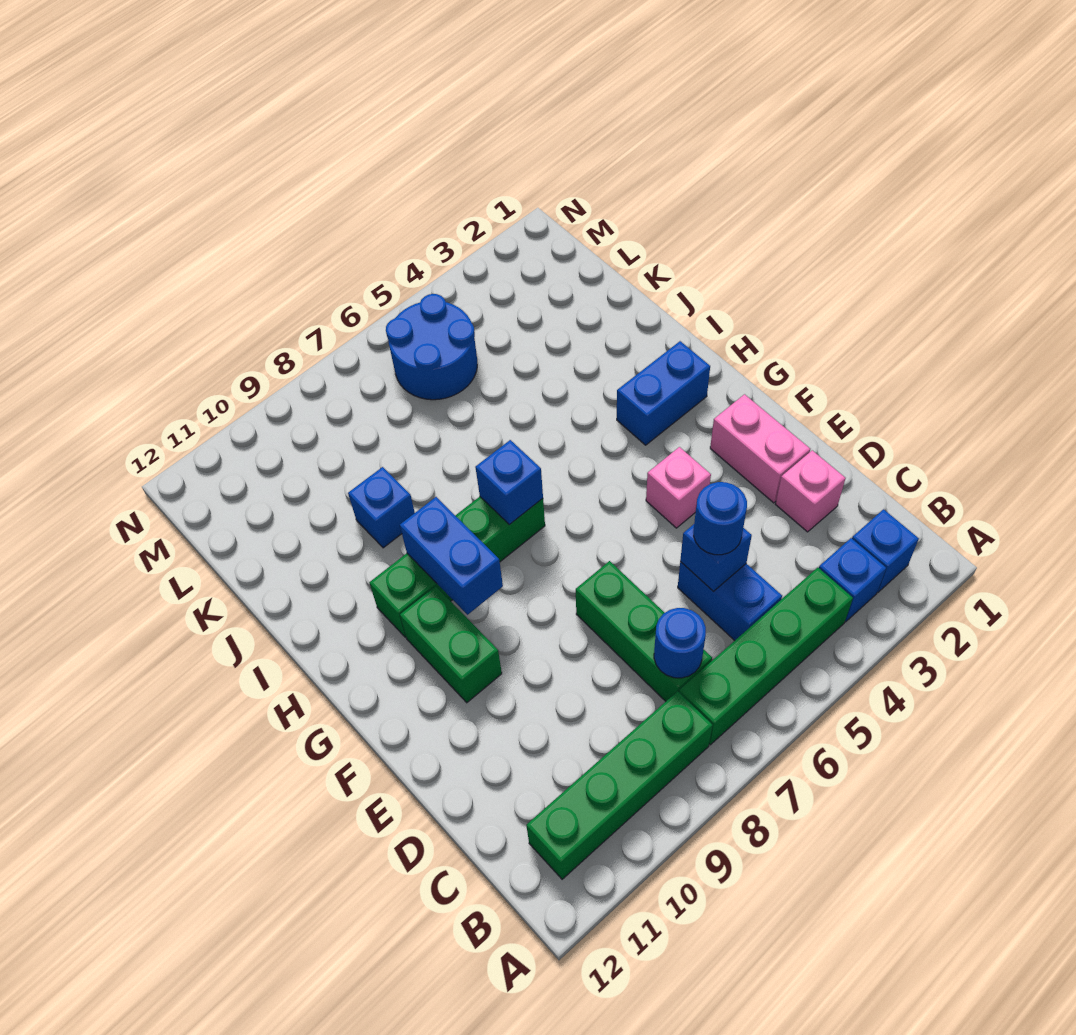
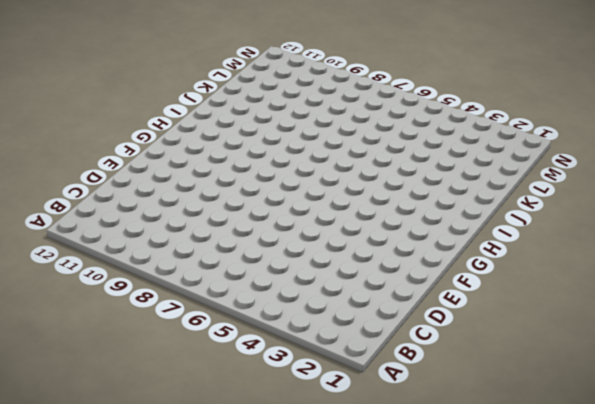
none -> blue brick B2 level 1
none -> blue brick B3 level 1
none -> green brick B4:B7 level 1

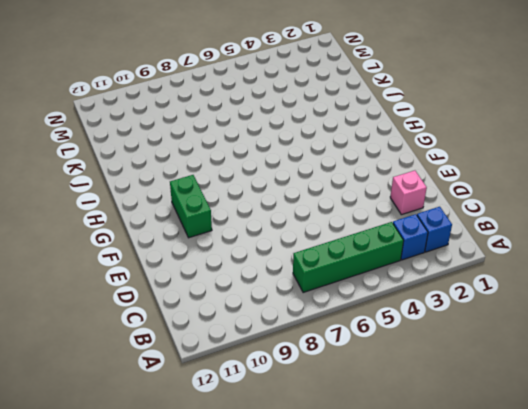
none -> green brick B8:B11 level 1
none -> blue brick C5:D5 level 1
none -> green brick C7:E7 level 1

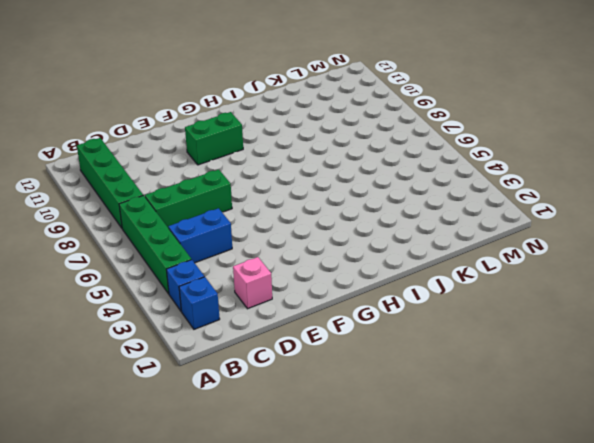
none -> pink brick E2:F2 level 1
none -> pink brick F4 level 1
none -> blue brick H2:H3 level 1

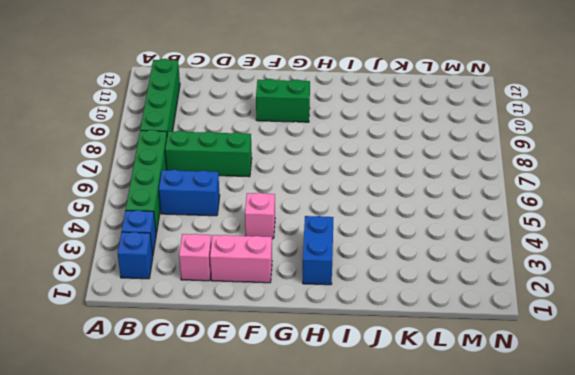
none -> green brick H7:H10 level 1
none -> blue brick J9 level 1
none -> blue round brick L5:M6 level 1

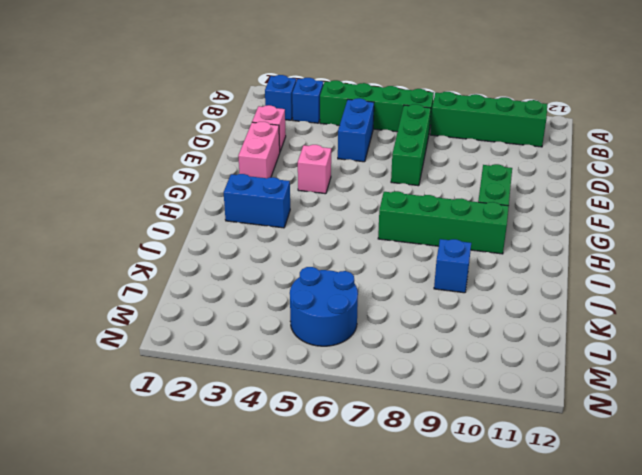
none -> blue round brick C7 level 2
none -> blue brick D5 level 2
none -> blue brick G9:H9 level 2

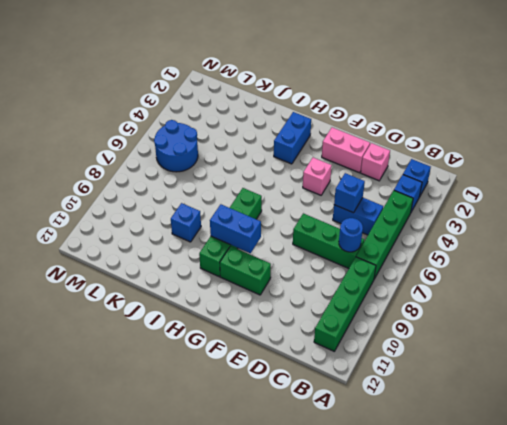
none -> blue brick H7 level 2
none -> blue round brick D5 level 3

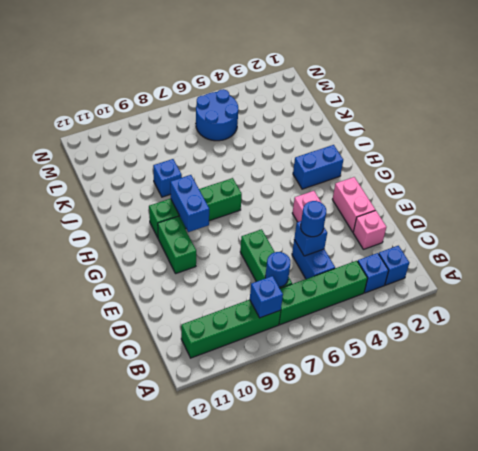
blue brick B8 level 2 -> blue brick H7 level 2

